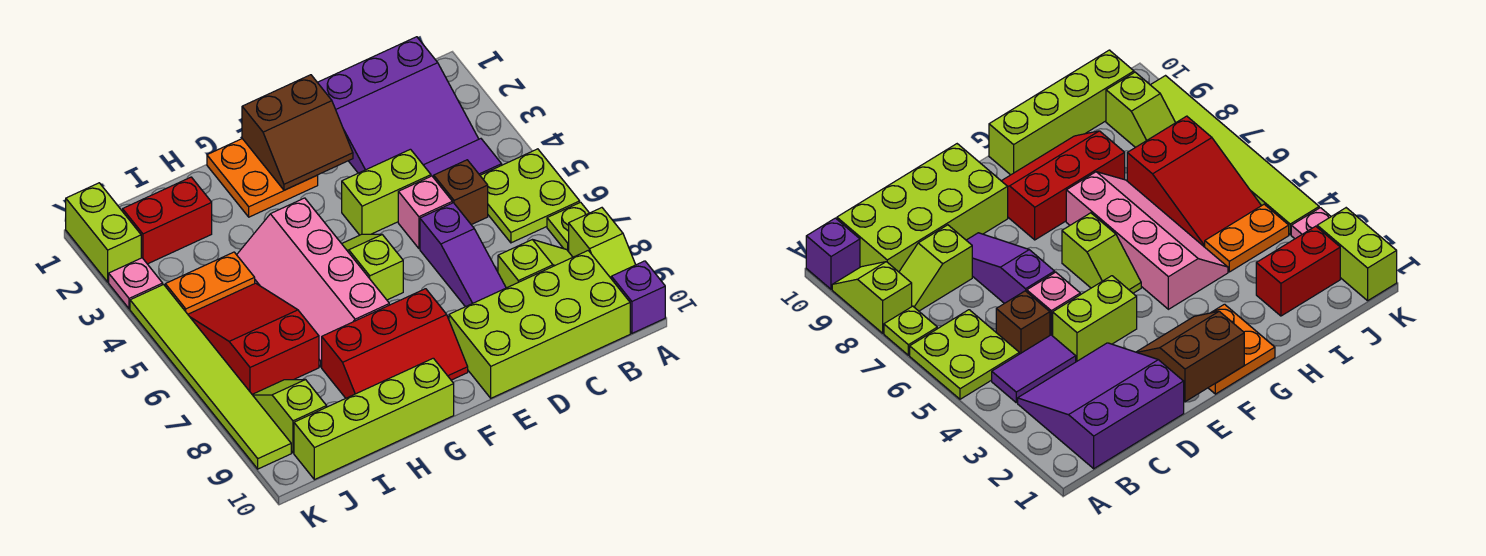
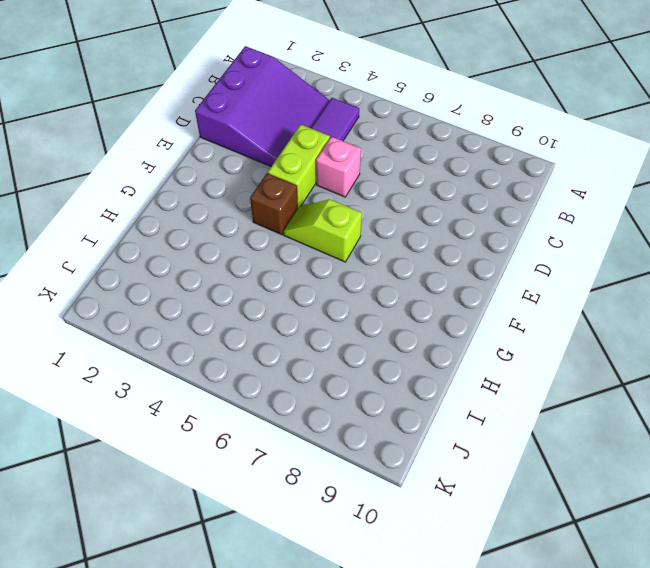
brown brick F4 level 1 -> brown brick C5 level 1
none -> lime plate A5:B6 level 1
none -> lime plate A7 level 1
none -> lime slope A8:A9 level 1 top 8

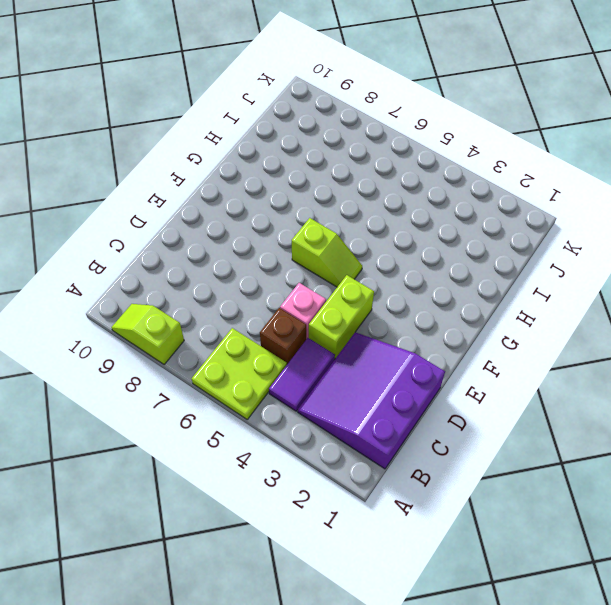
none -> lime plate A7 level 1
none -> purple brick A10 level 1
none -> lime slope B8:C8 level 1 top C

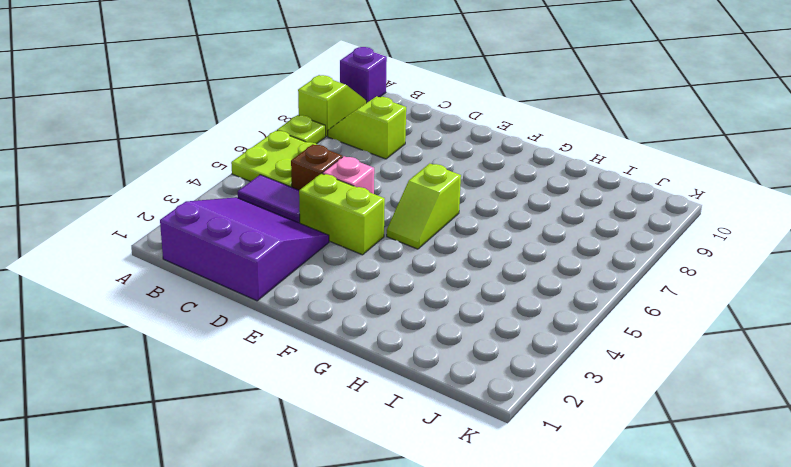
none -> lime brick B9:E10 level 1
none -> purple slope D6:D8 level 1 top 6
none -> orange plate F1:G2 level 1

